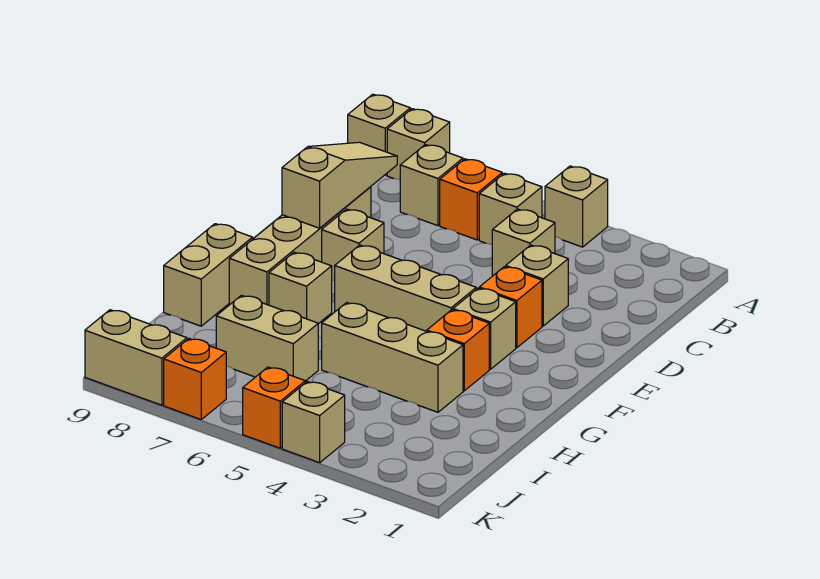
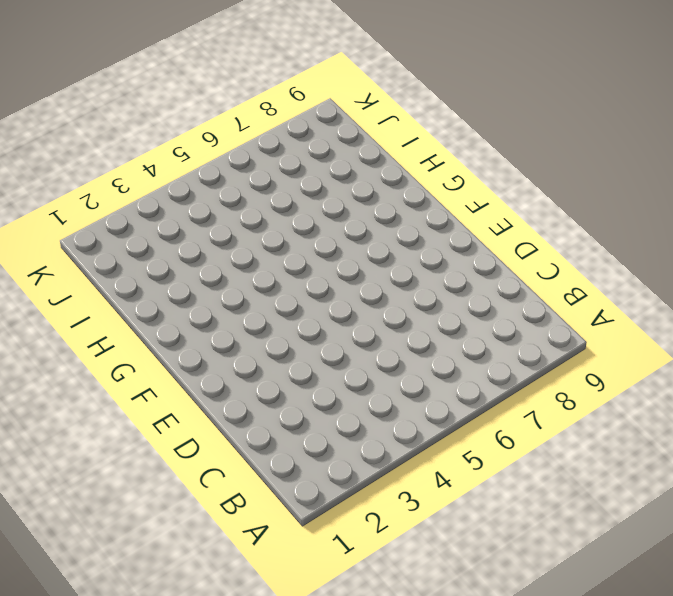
none -> tan brick A4 level 1
none -> tan brick A8 level 1
none -> tan brick A9 level 1

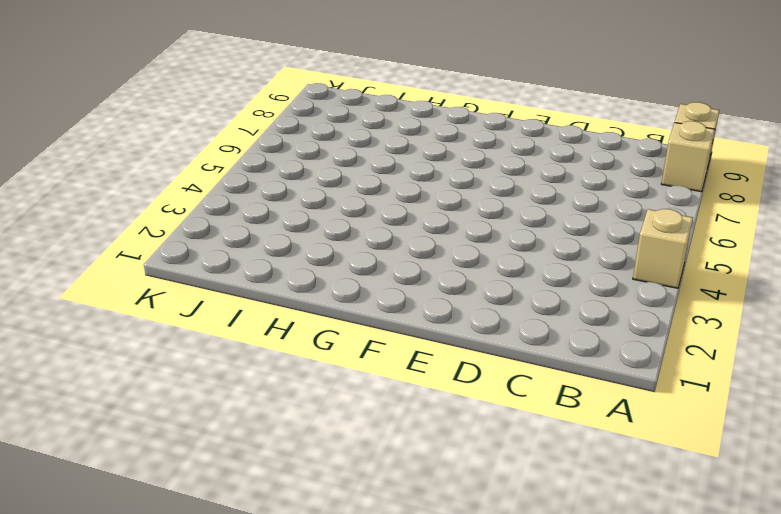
none -> tan brick B5 level 1
none -> orange brick B6 level 1
none -> tan brick B7 level 1

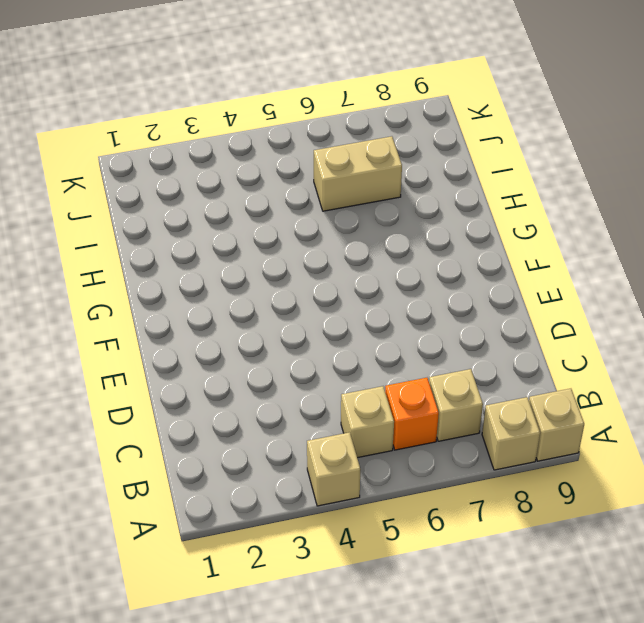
none -> tan brick C4 level 1
none -> tan brick D3 level 1
none -> tan brick D8:G8 level 1

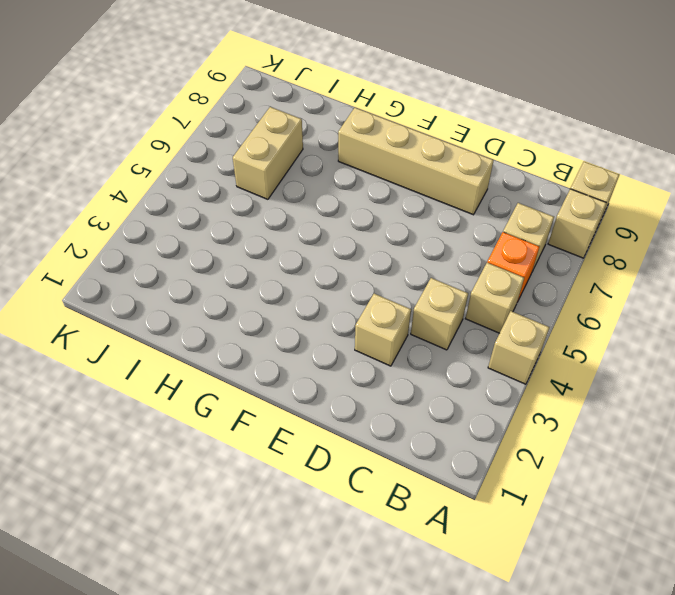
none -> orange brick E3 level 1
none -> tan brick E7 level 1
none -> tan brick F3 level 1

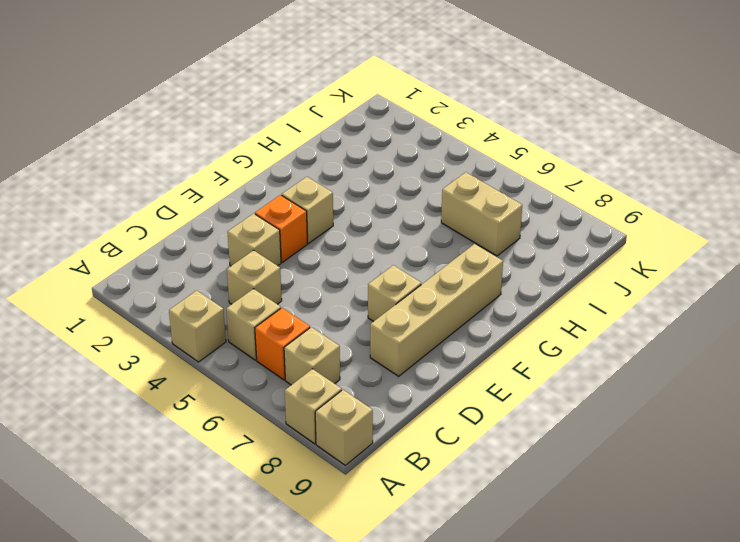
none -> tan brick F4:F6 level 1
none -> orange brick G3 level 1
none -> tan brick G7 level 1

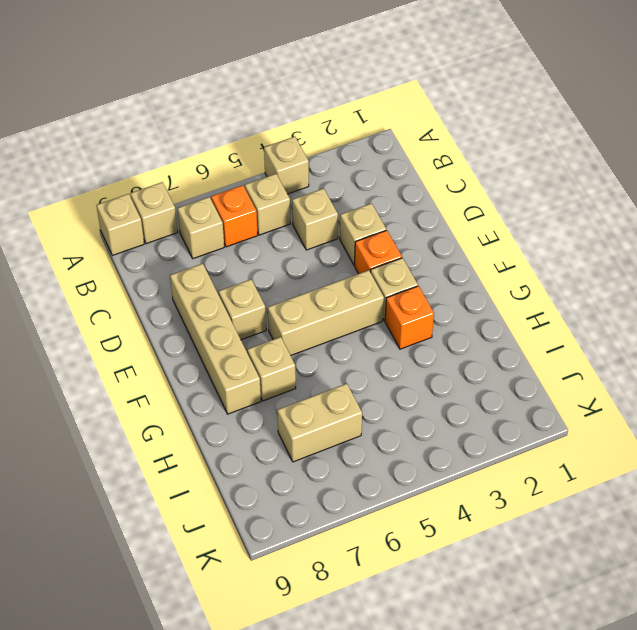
none -> tan brick G9:H9 level 1
none -> tan brick H3:H5 level 1
none -> tan brick K4 level 1

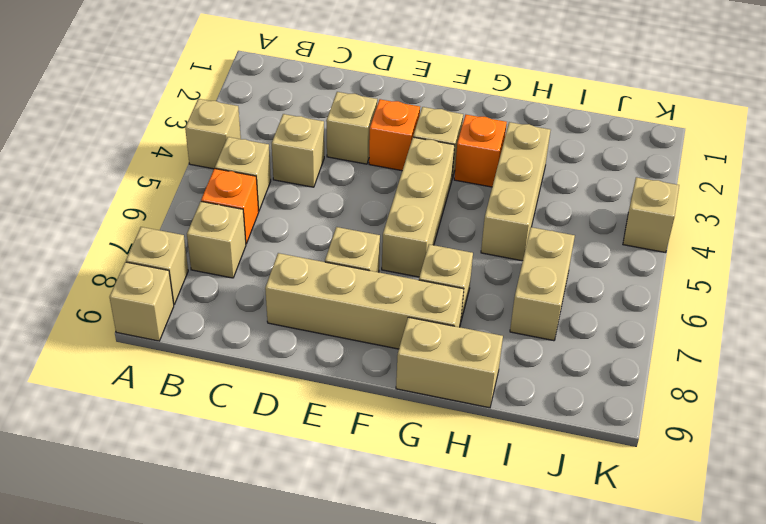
none -> orange brick K5 level 1
none -> orange brick K7 level 1
none -> tan brick K8:K9 level 1

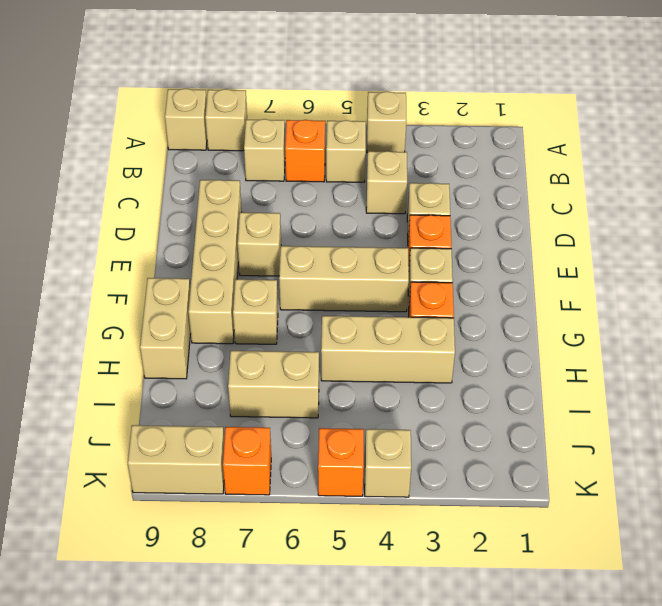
none -> tan slope C8:E8 level 2 top E

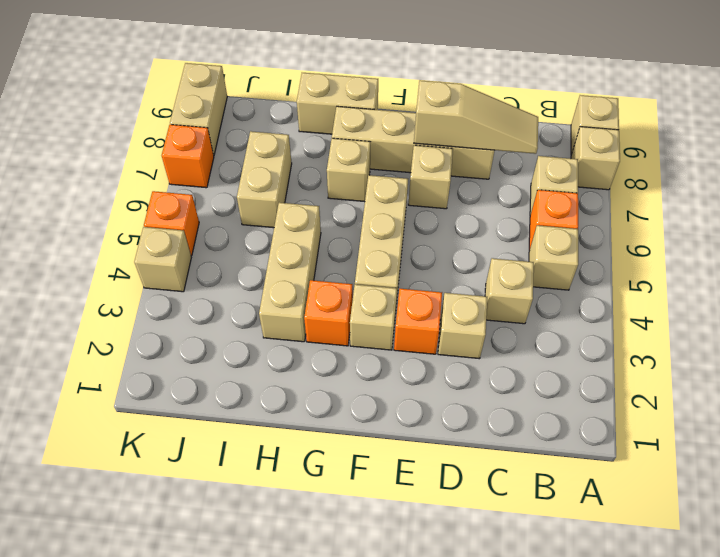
none -> tan brick A4 level 1

